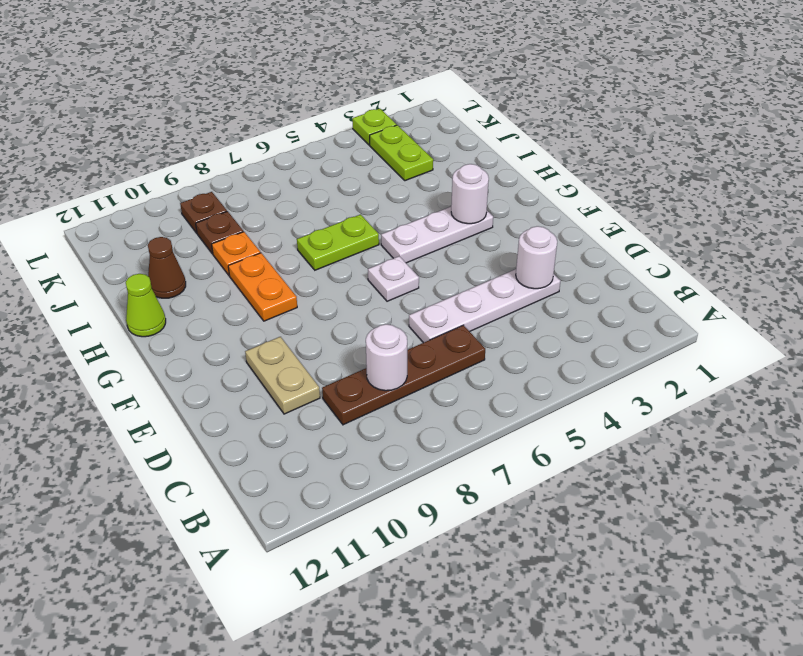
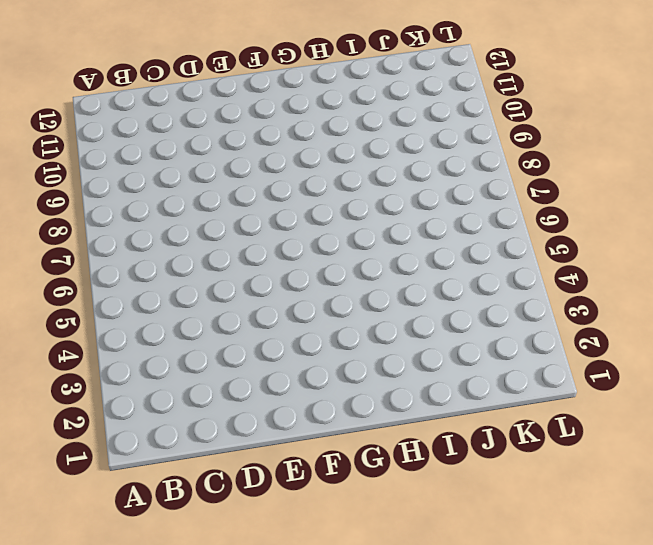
none -> brown plate C6:C9 level 1
none -> white plate D3:D6 level 1
none -> tan plate D10:E10 level 1

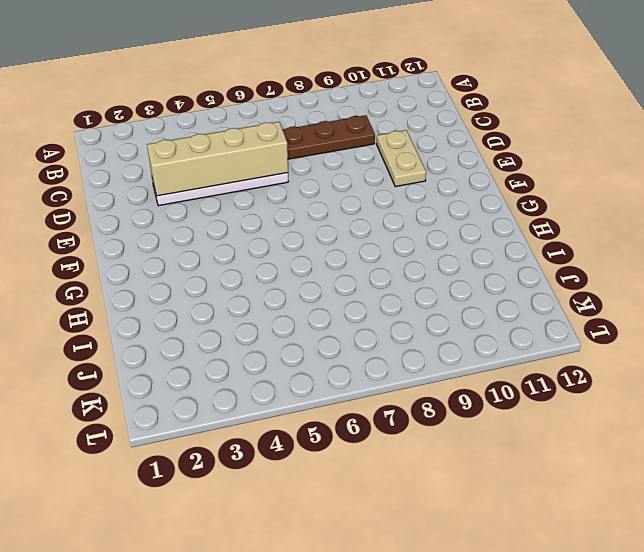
tan brick D3:D6 level 2 -> white round brick D3 level 2
none -> white plate F6 level 1
none -> white plate G3:G5 level 1
none -> orange plate G9:H9 level 1

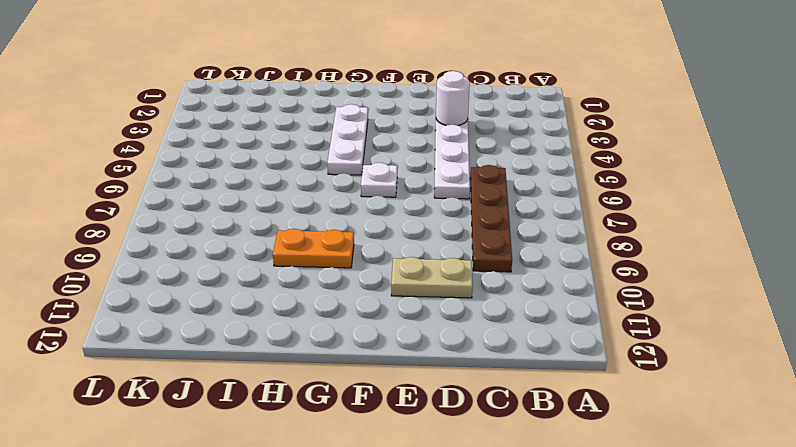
none -> lime plate H6:H7 level 1
none -> lime cone H12 level 1
none -> orange plate I9 level 1

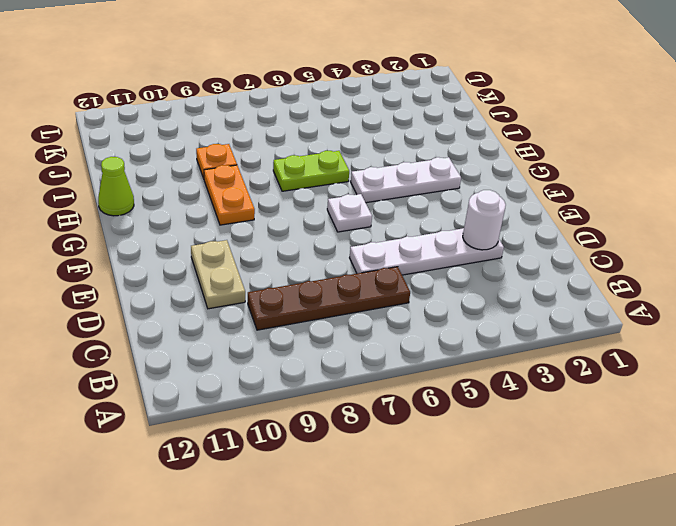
none -> brown cone I11 level 1
none -> lime plate J3:K3 level 1
none -> brown plate J9 level 1

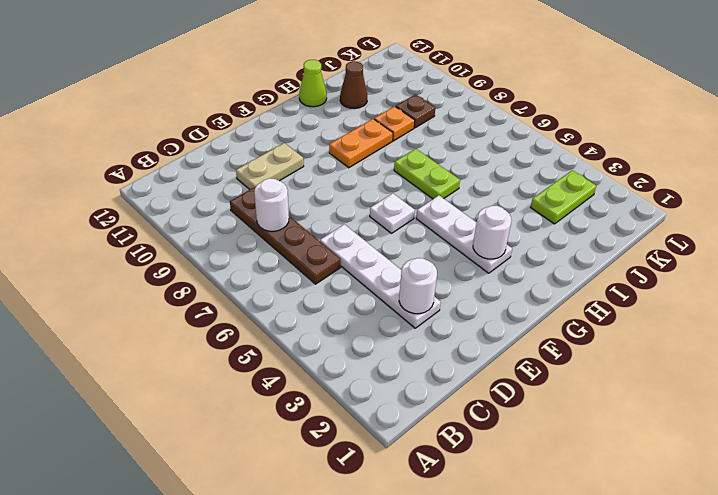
none -> brown plate K9 level 1
none -> lime plate L3 level 1

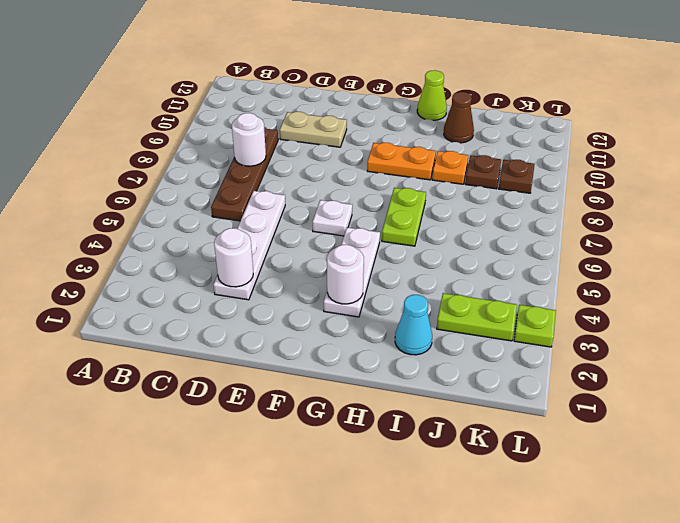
cyan cone I2 level 1 -> none

